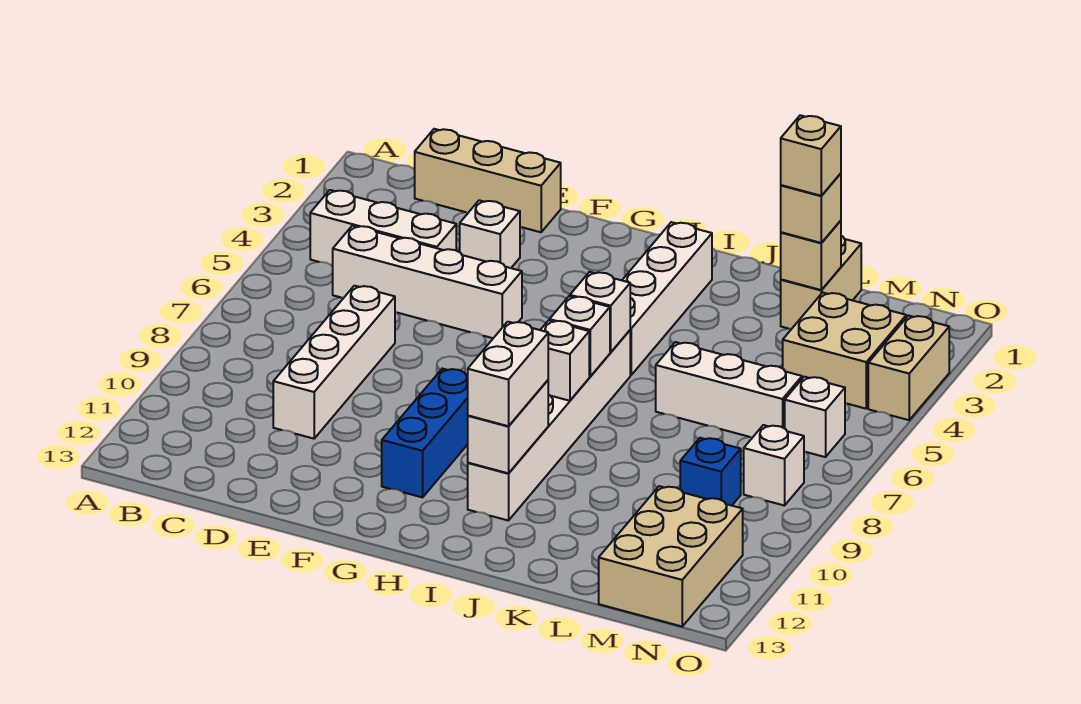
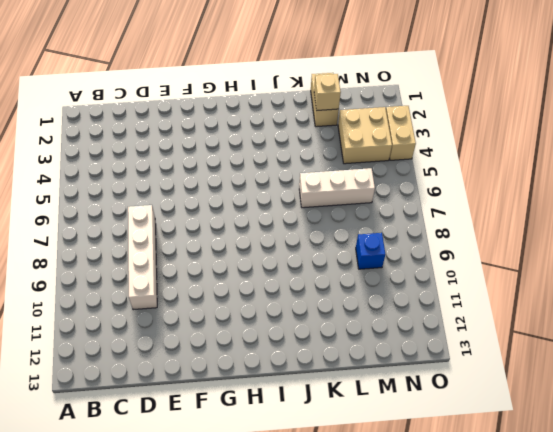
none -> white brick B4:D4 level 1
none -> tan brick C1:E1 level 1
none -> white brick C5:F5 level 1

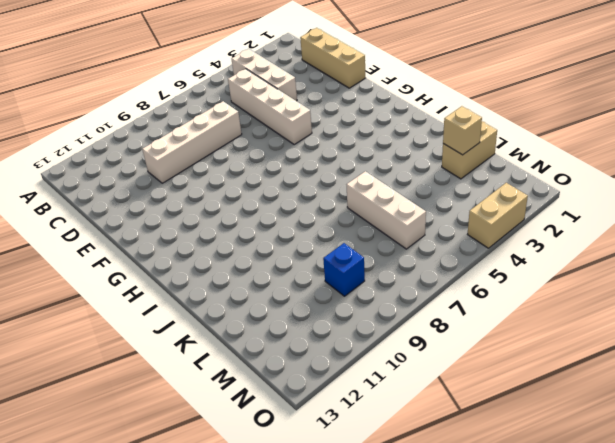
none -> white brick E3 level 1
none -> blue brick G9:G11 level 1
none -> white brick I2:I5 level 1

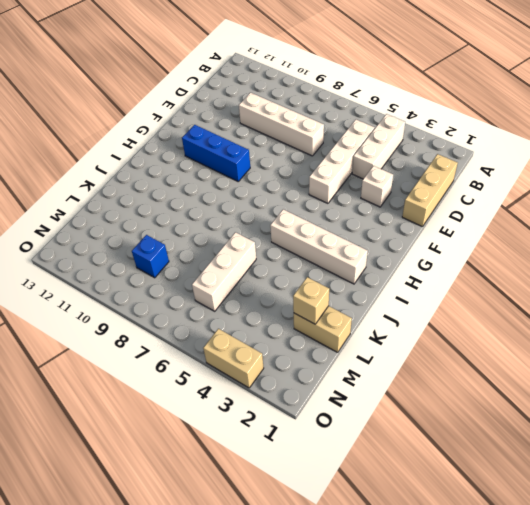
none -> white brick I6:I11 level 1
none -> tan brick M3:N4 level 1
none -> tan brick M11:N13 level 1

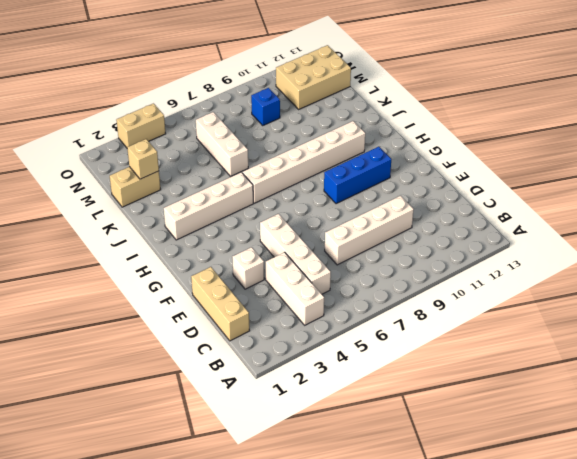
none -> tan brick M3:N4 level 1
none -> white brick N6 level 1
none -> white brick N8 level 1

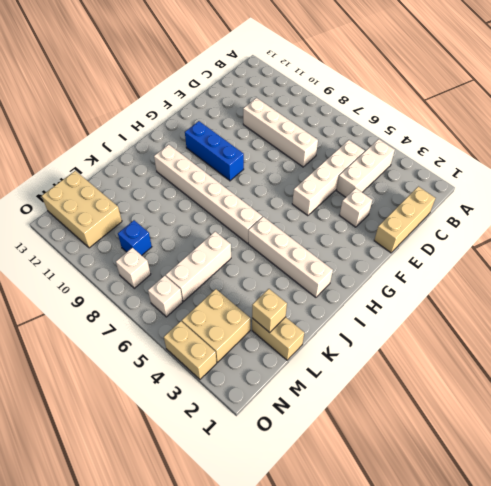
none -> white brick I6 level 2
none -> white brick I7 level 2
none -> white brick I8 level 2

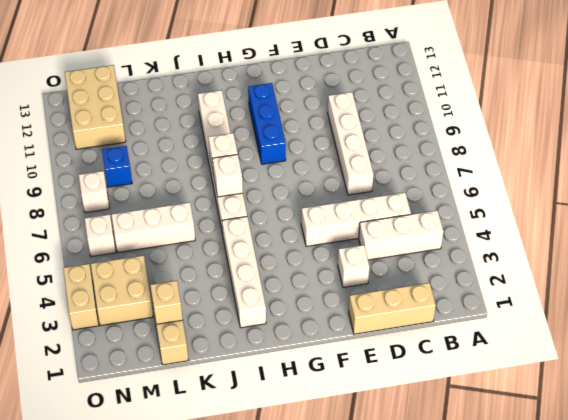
none -> white brick I6 level 2
none -> white brick I10:I11 level 2
none -> white brick I10:I11 level 3

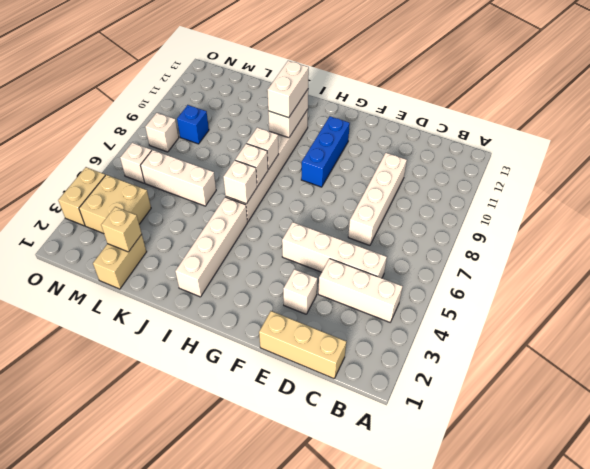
none -> tan brick M11:N13 level 1
none -> tan brick L2 level 3
none -> tan brick L2 level 4

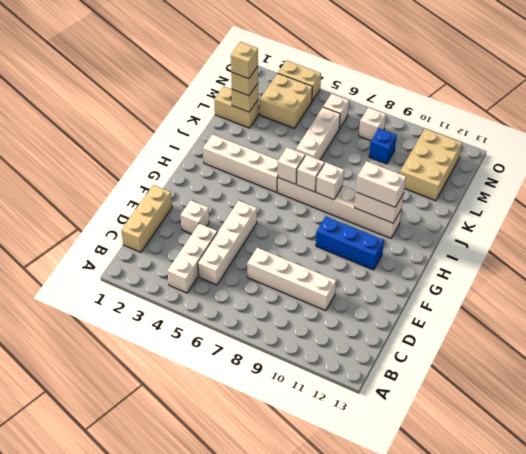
tan brick L11:N12 level 1 -> tan brick M11:N13 level 1

